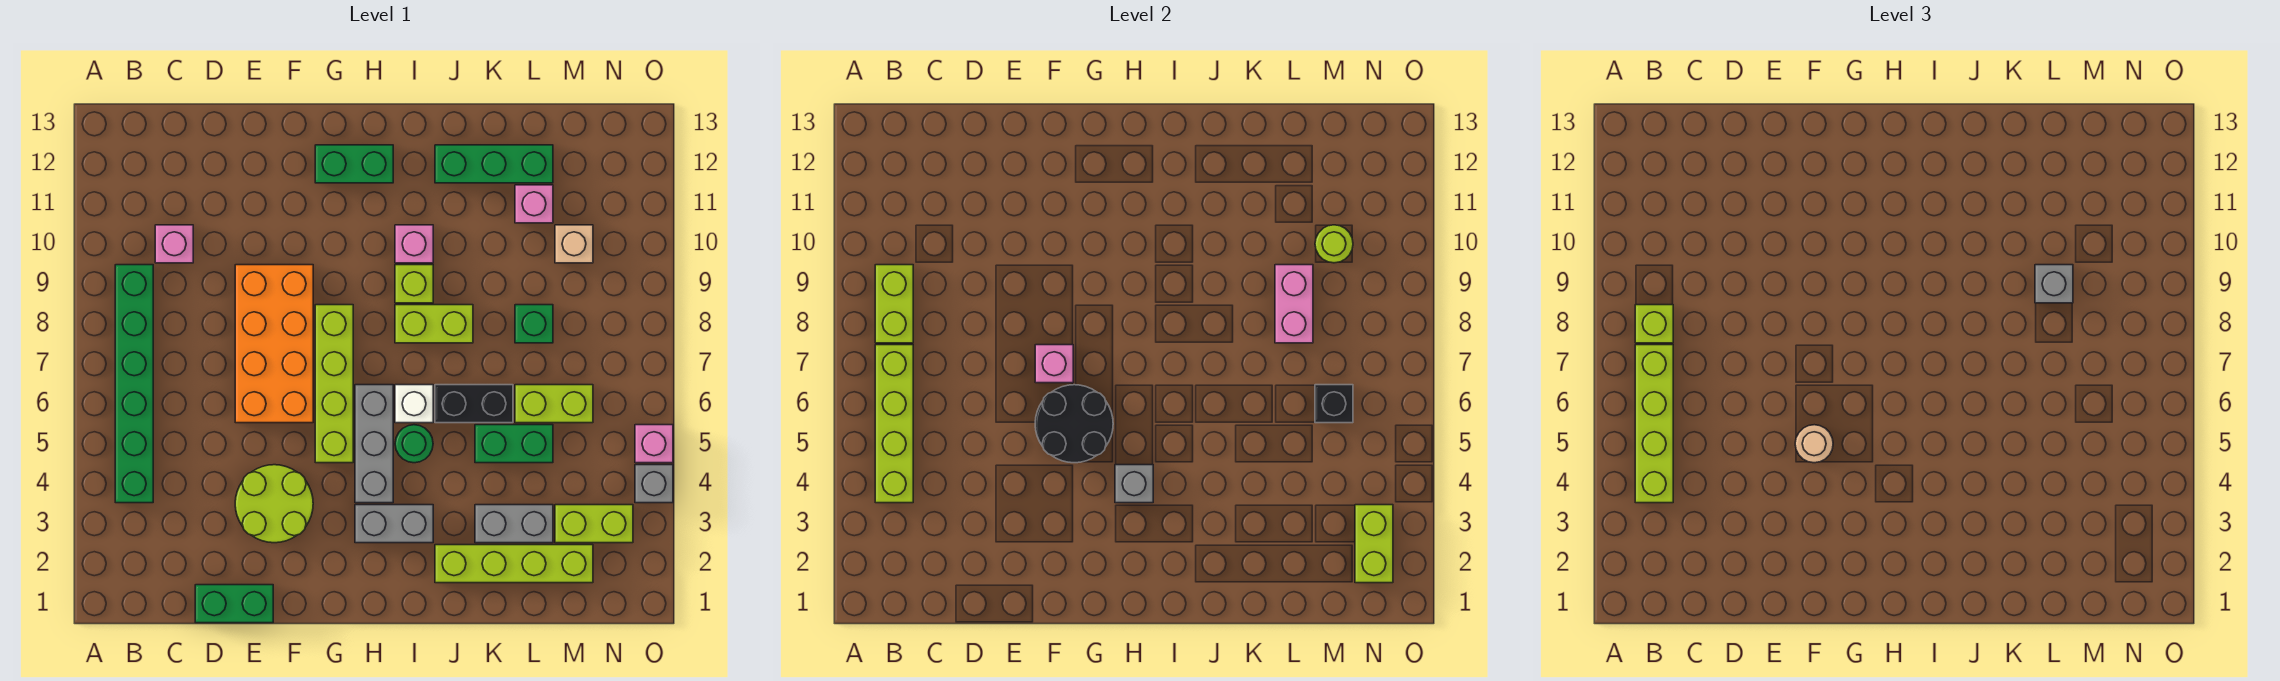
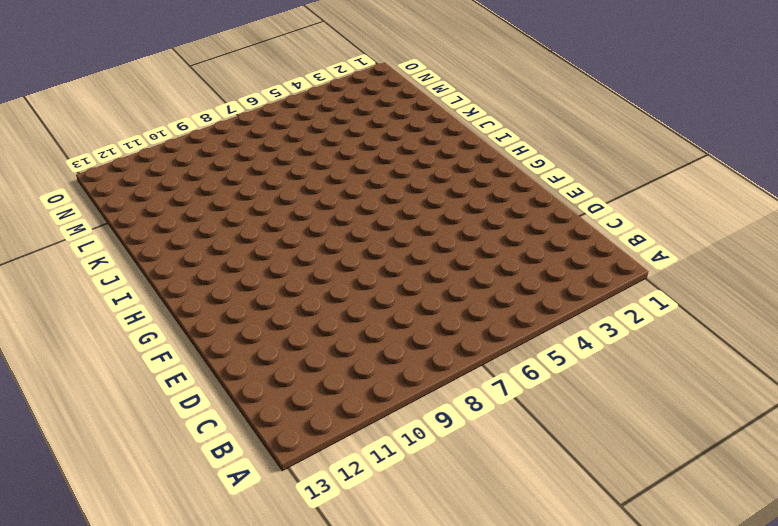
none -> green brick B4:B9 level 1
none -> pink brick C10 level 1
none -> green brick D1:E1 level 1
none -> lime round brick E3:F4 level 1

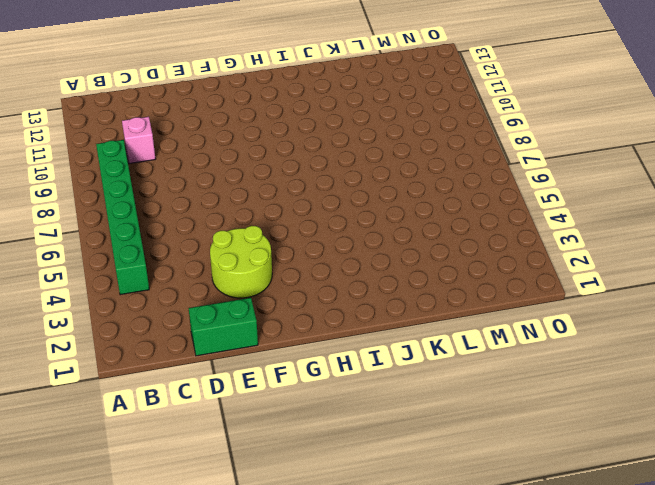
none -> orange brick E6:F9 level 1
none -> lime brick G5:G8 level 1
none -> green brick G12:H12 level 1
none -> grey brick H3:I3 level 1

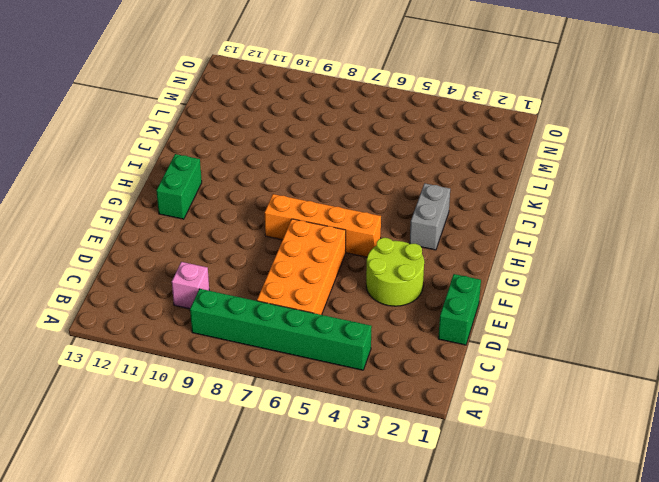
orange brick C6:F7 level 1 -> orange brick E6:F9 level 1
orange brick G5:G8 level 1 -> lime brick G5:G8 level 1
none -> grey brick H4:H6 level 1
none -> green round brick I5 level 1
none -> white brick I6 level 1
none -> lime brick I8:J8 level 1

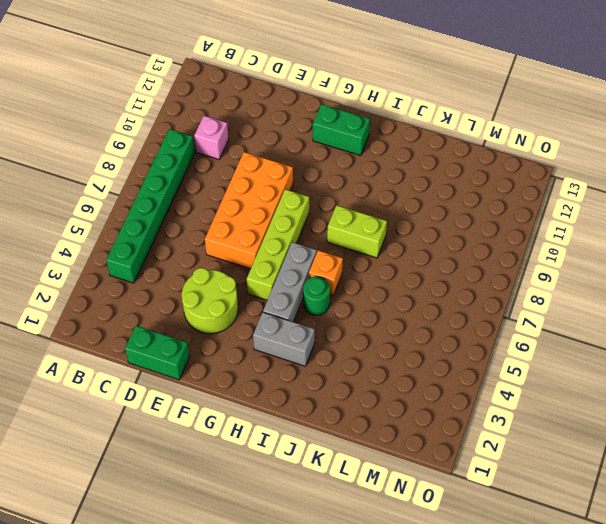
orange brick I6 level 1 -> white brick I6 level 1
none -> lime brick I9 level 1
none -> pink brick I10 level 1
none -> lime brick J2:M2 level 1
none -> black brick J6:K6 level 1

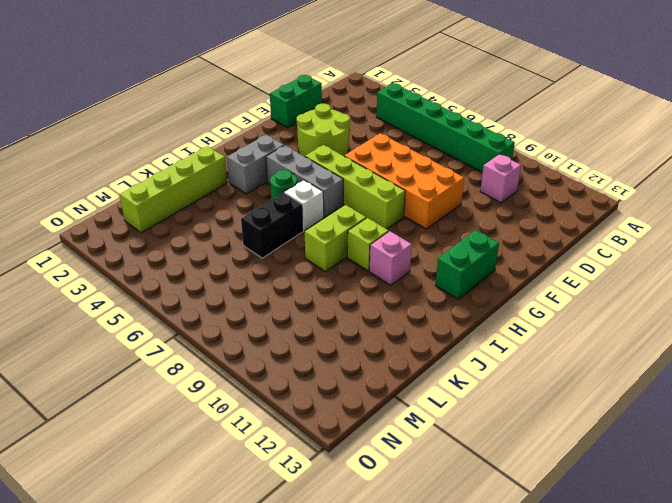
none -> green brick J12:L12 level 1
none -> grey brick K3:L3 level 1
none -> green brick K5:L5 level 1
none -> lime brick L6:M6 level 1

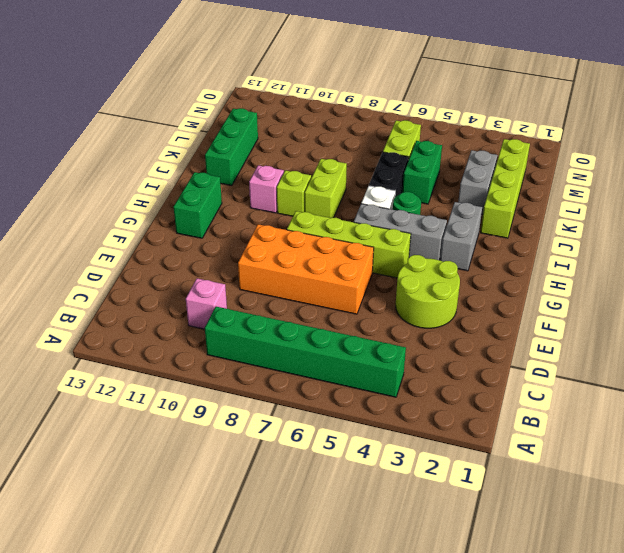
none -> green brick D1:E1 level 1
none -> green brick L8 level 1
none -> pink brick L11 level 1
none -> lime brick M3:N3 level 1

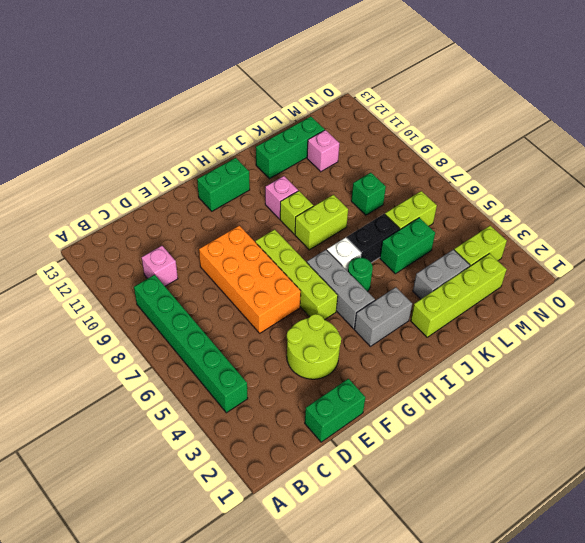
none -> tan brick M10 level 1
none -> grey brick O4 level 1
none -> pink brick O5 level 1
none -> lime brick B4:B7 level 2

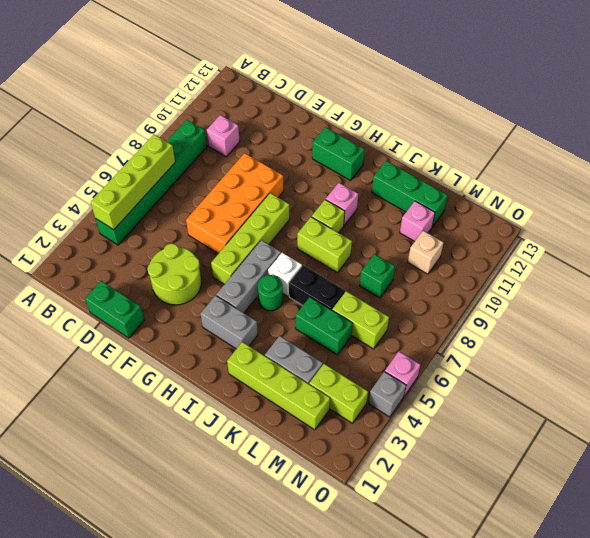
none -> lime brick B8:B9 level 2
none -> black round brick F5:G6 level 2
none -> pink brick F7 level 2
none -> grey brick H4 level 2

